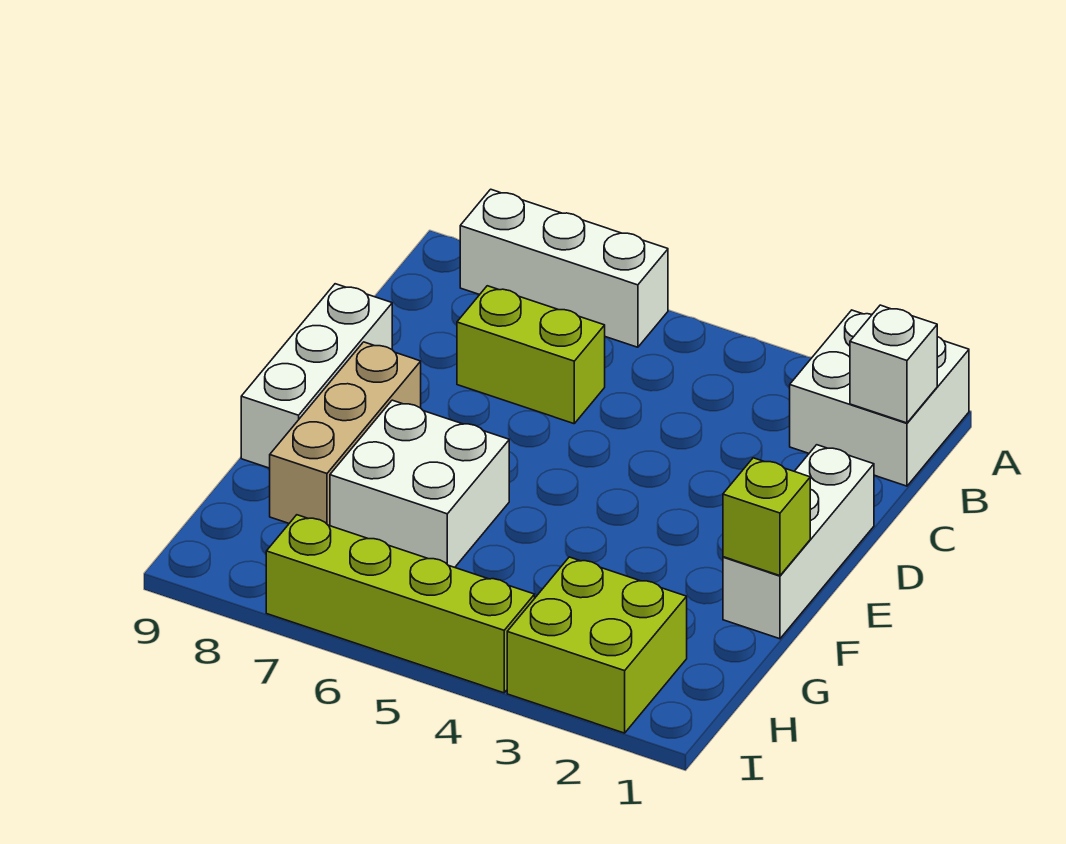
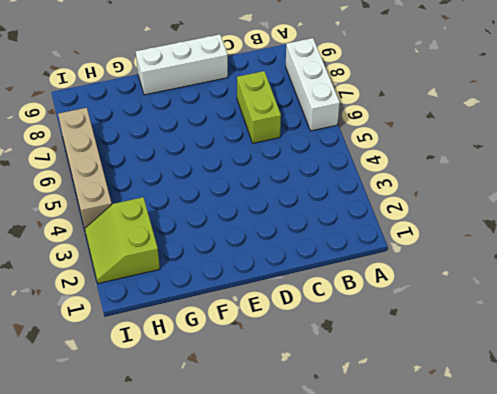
lime slope H2:I3 level 1 top H -> lime brick H2:I3 level 1
tan brick I4:I7 level 1 -> lime brick I4:I7 level 1
none -> white brick A1:B2 level 1
none -> white brick D1:F1 level 1

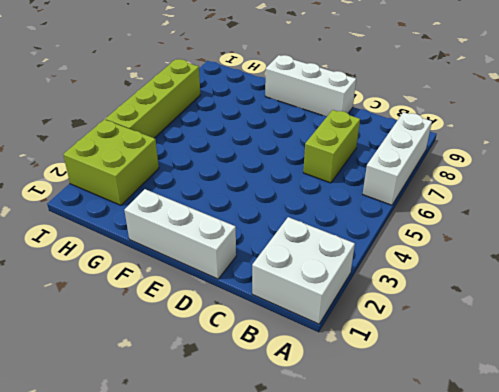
none -> tan brick E8:G8 level 1
none -> white brick F6:G7 level 1

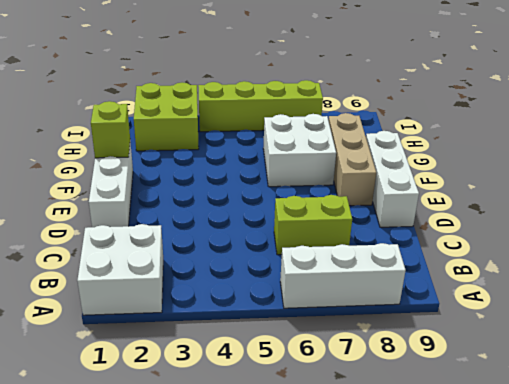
none -> white brick B1 level 2

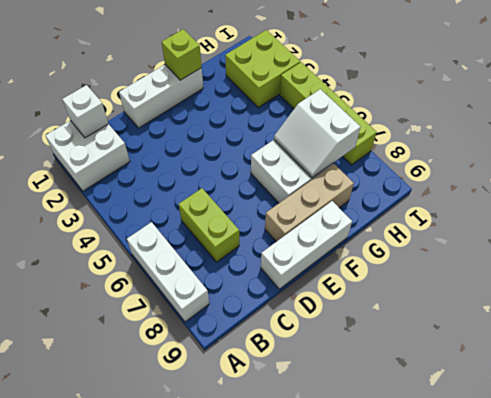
white slope G6:H7 level 2 top H -> none

